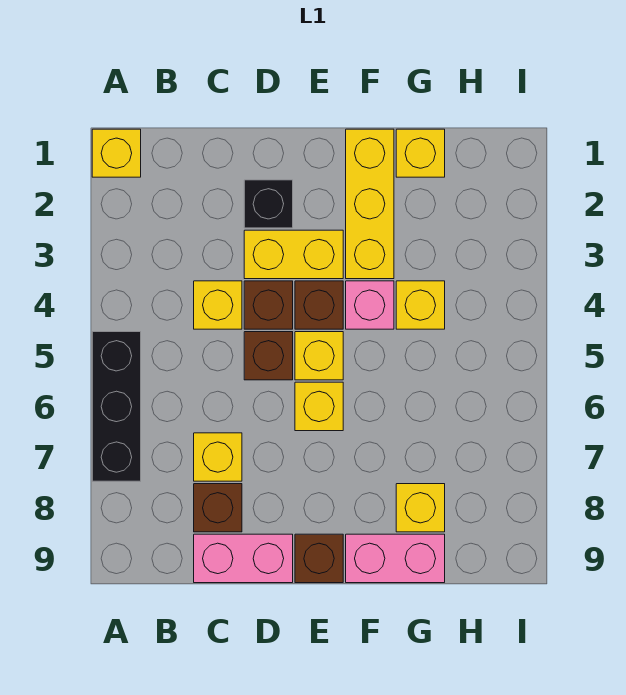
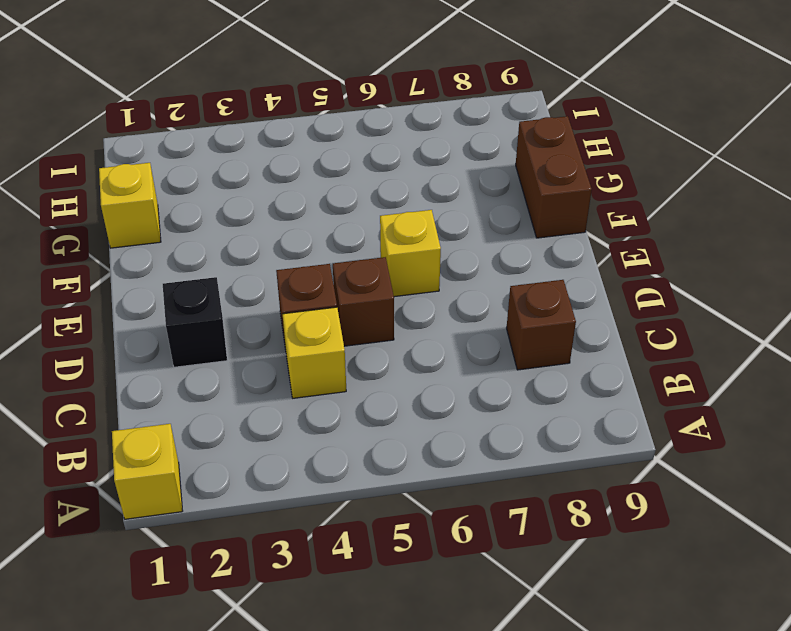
brown brick F9:G9 level 1 -> pink brick F9:G9 level 1
none -> black brick A5:A7 level 1
none -> yellow brick C7 level 1
none -> pink brick C9:D9 level 1

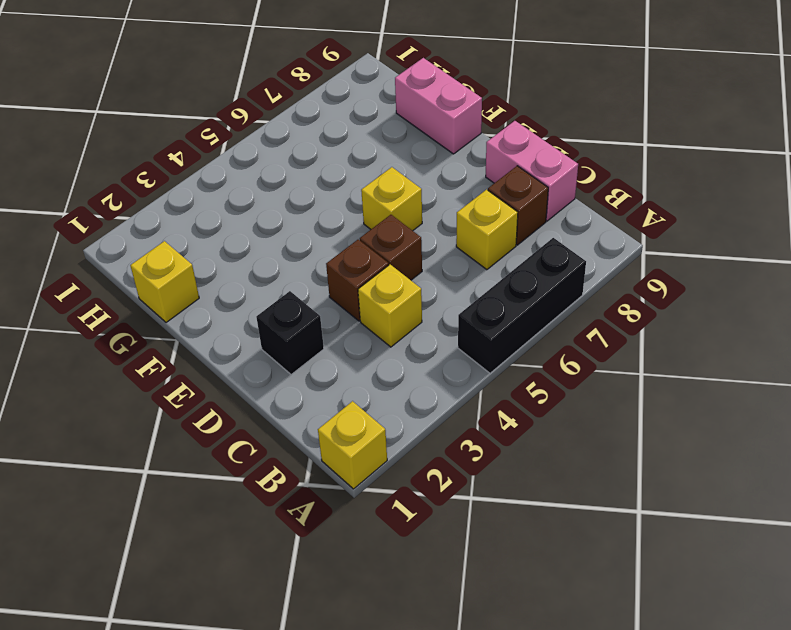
none -> yellow brick D3:E3 level 1
none -> brown brick E4 level 1
none -> yellow brick E5 level 1

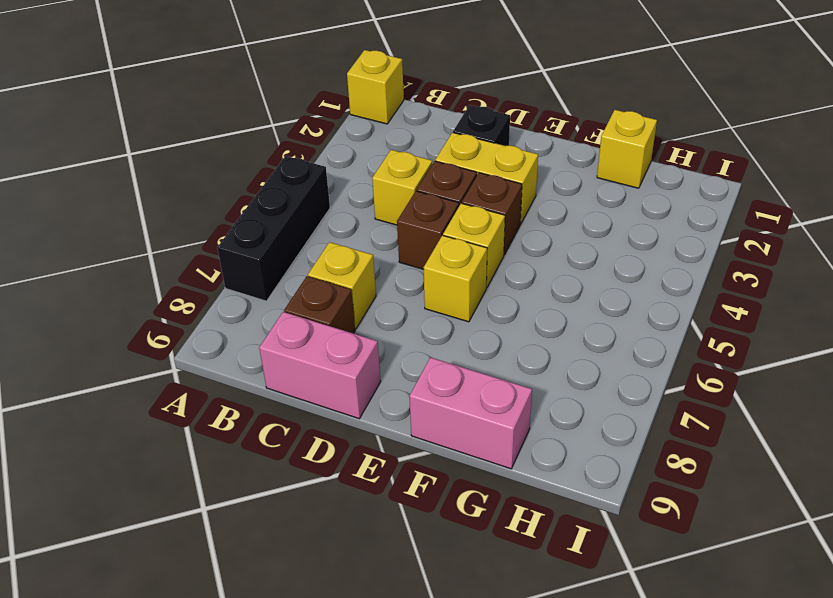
none -> brown brick E9 level 1
none -> yellow brick F1:F3 level 1
none -> pink brick F4 level 1

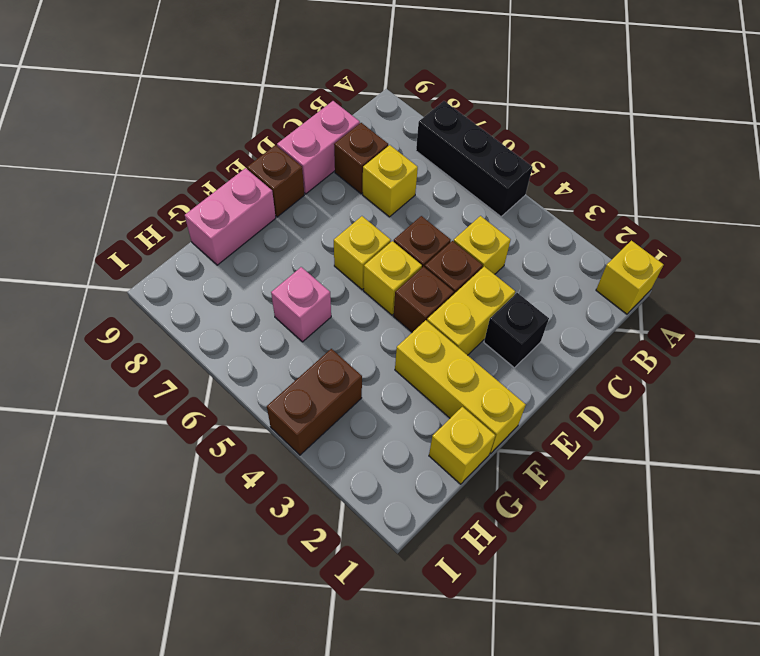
pink brick G6 level 1 -> pink brick F4 level 1
brown brick H4:I4 level 1 -> none
none -> yellow brick G4 level 1
none -> yellow brick G8 level 1

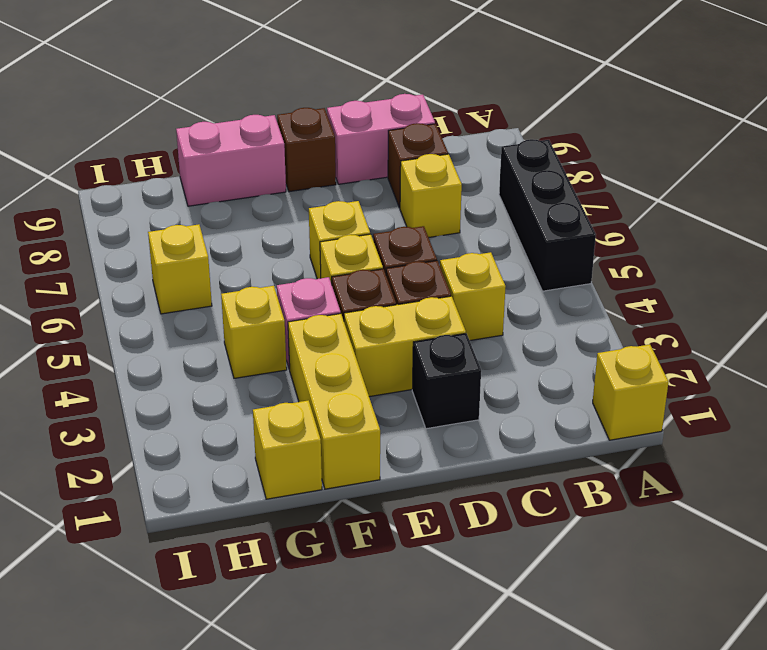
yellow brick H6 level 1 -> yellow brick G8 level 1

